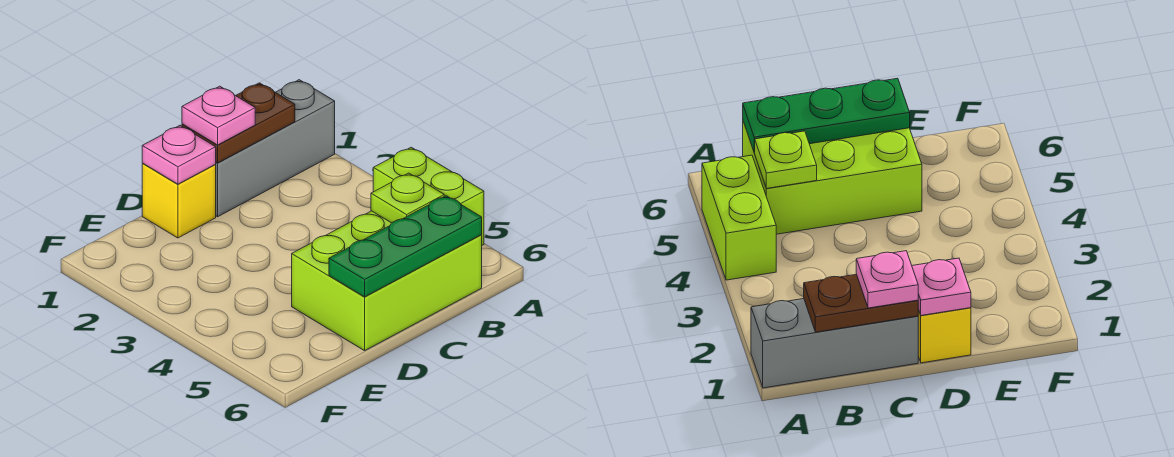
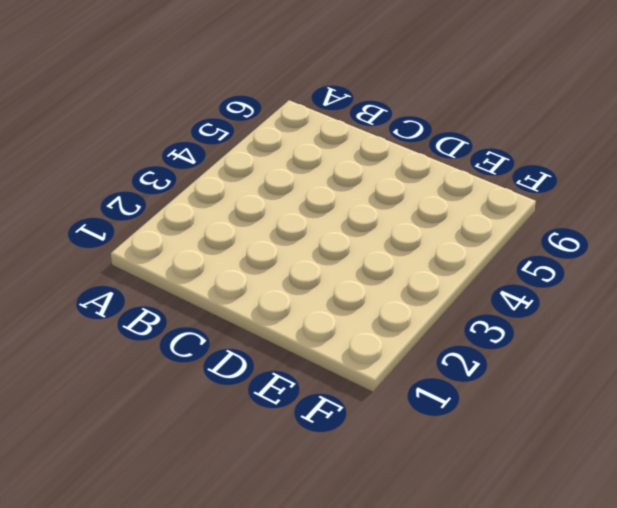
none -> grey brick A1:C1 level 1
none -> lime brick A4:A5 level 1

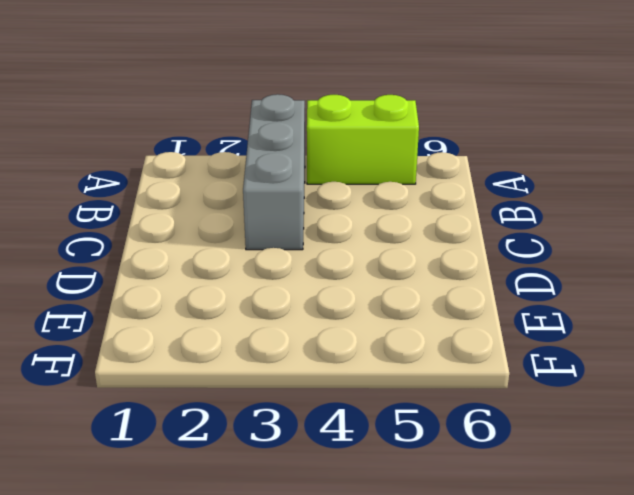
grey brick A3:C3 level 1 -> grey brick A1:C1 level 1
none -> lime brick B5:D6 level 1
none -> yellow brick D1 level 1

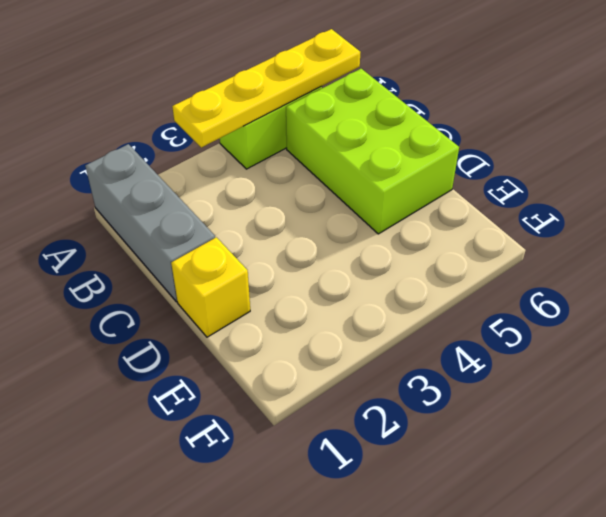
yellow plate A3:A6 level 2 -> none
none -> brown plate B1:C1 level 2
none -> lime plate B5 level 2

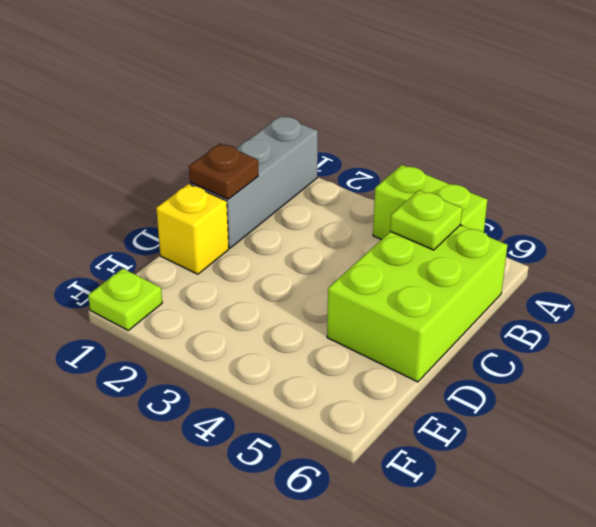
brown plate C1 level 2 -> brown plate B1:C1 level 2
lime plate F1 level 1 -> none
none -> green plate B6:D6 level 2
none -> pink plate D1 level 2

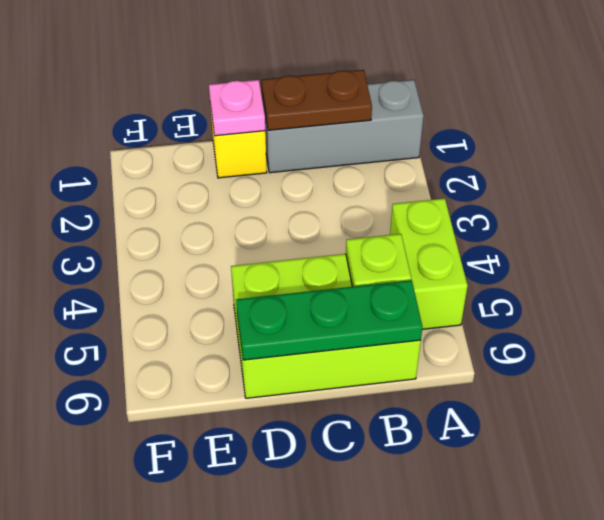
none -> pink plate C1 level 3

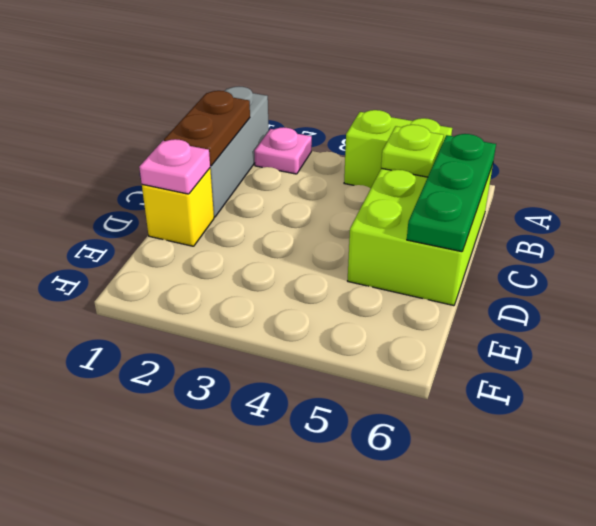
pink plate A2 level 1 -> pink plate C1 level 3

